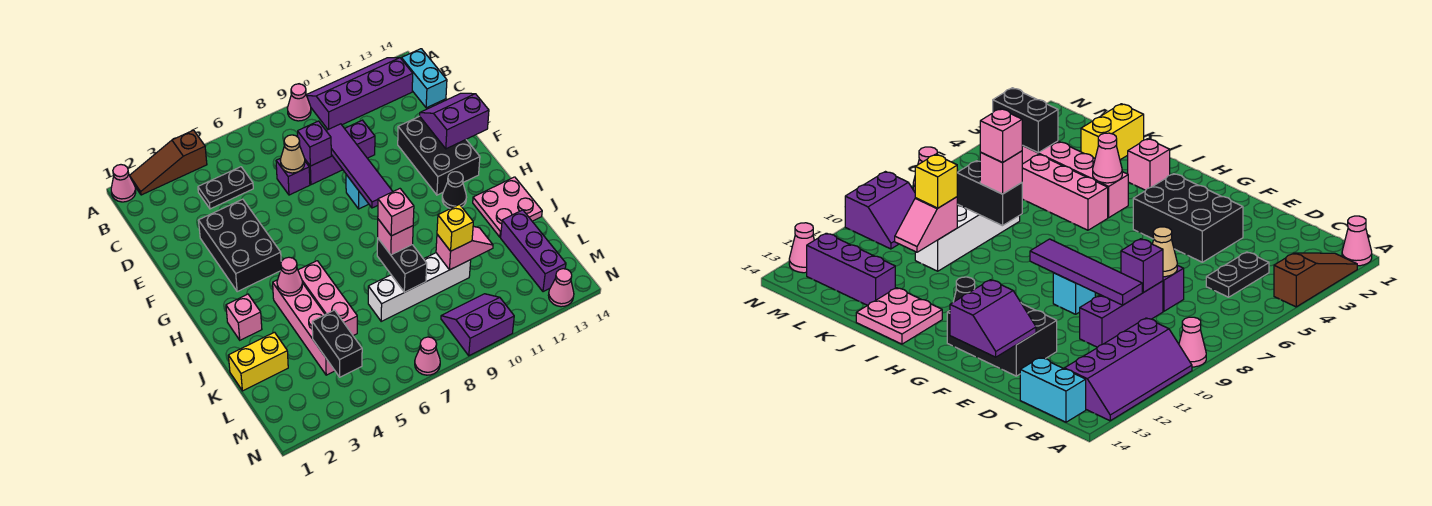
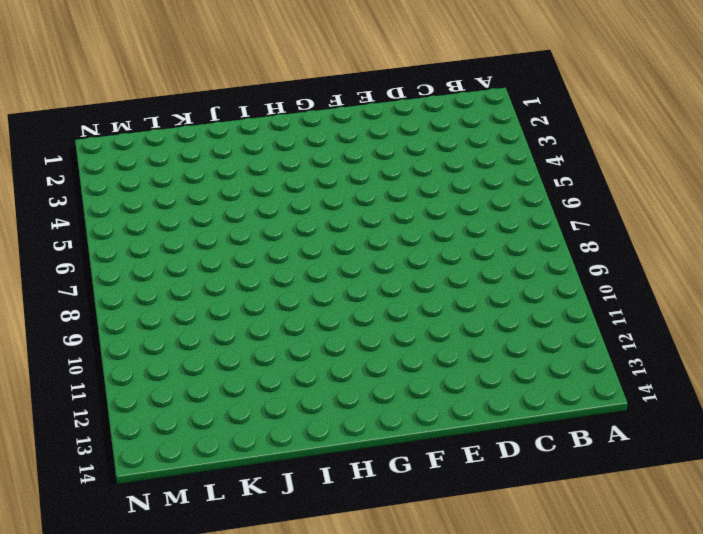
none -> pink cone A1 level 1
none -> brown slope A2:A4 level 1 top 4
none -> pink cone A9 level 1
none -> purple slope A10:B13 level 1 top B

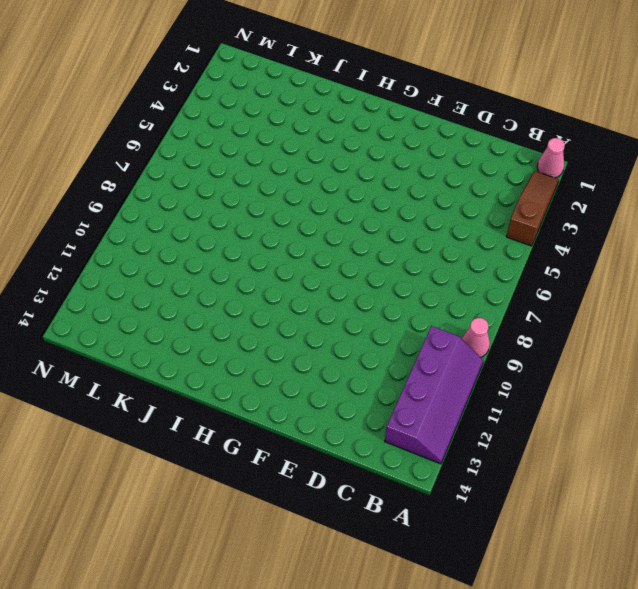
none -> cyan brick B14:C14 level 1
none -> black plate C4:C5 level 1
none -> purple brick D7 level 1
none -> purple brick D8:D10 level 1

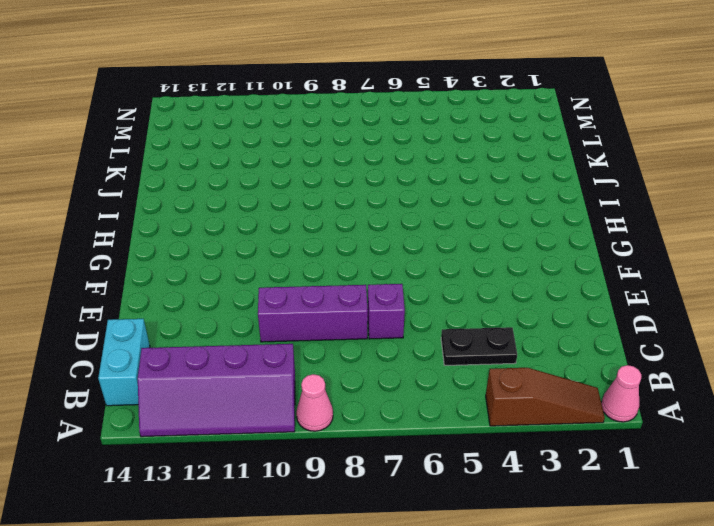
none -> black brick E3:G4 level 1
none -> black brick E12:G13 level 1
none -> cyan brick F9 level 1
none -> black cone H12 level 1

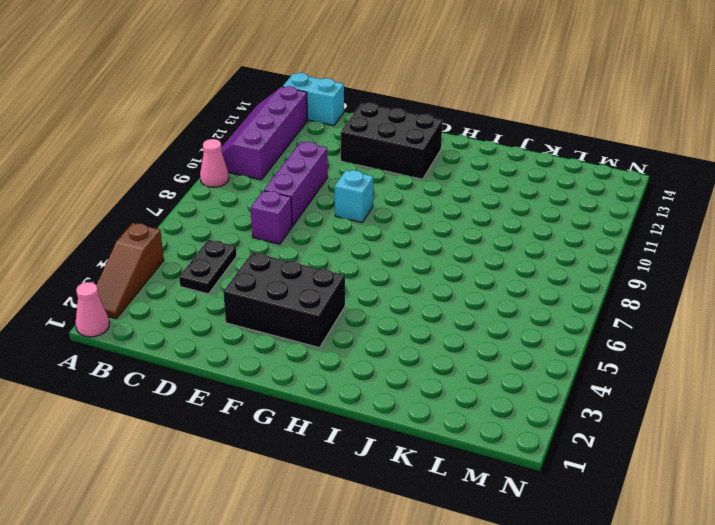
none -> black cone H12 level 1
none -> pink brick I2 level 1
none -> pink brick I4:L4 level 1
none -> pink brick I5:K5 level 1

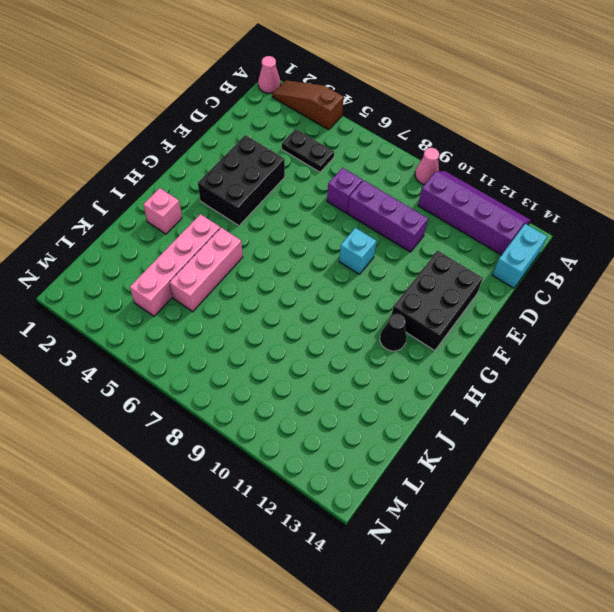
none -> pink plate I13:J14 level 1
none -> yellow brick K1:K2 level 1
none -> white brick K7:K10 level 1
none -> purple brick K13:M13 level 1

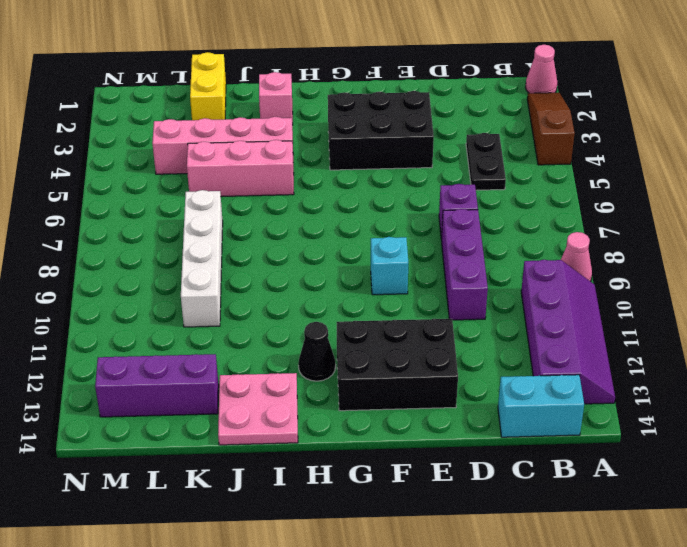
none -> purple slope M9:N10 level 1 top N
none -> pink cone N7 level 1
none -> pink cone N13 level 1
none -> tan cone D7 level 2

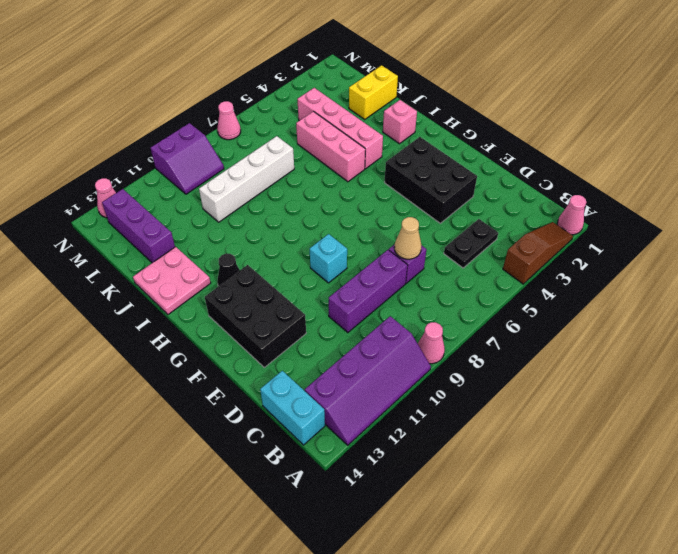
none -> purple brick D8 level 2
none -> purple tile D9:G9 level 2
none -> purple slope E13:F14 level 2 top F
none -> pink cone I4 level 2

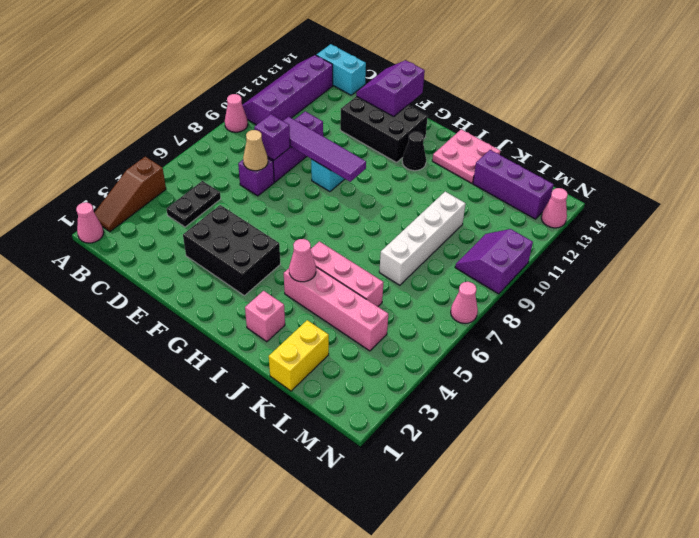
none -> black brick J8:K8 level 2
none -> pink slope K10:K11 level 2 top 10
none -> black brick L4:M4 level 2
none -> pink brick J8 level 3

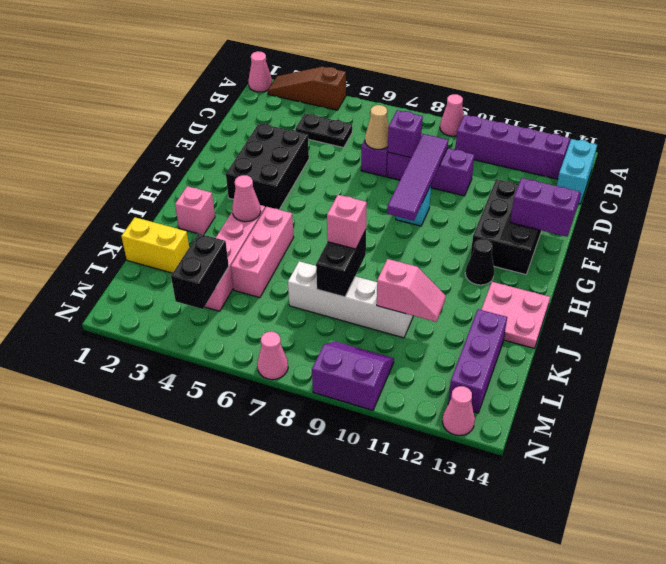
none -> yellow brick K10 level 3
none -> pink brick J8 level 4

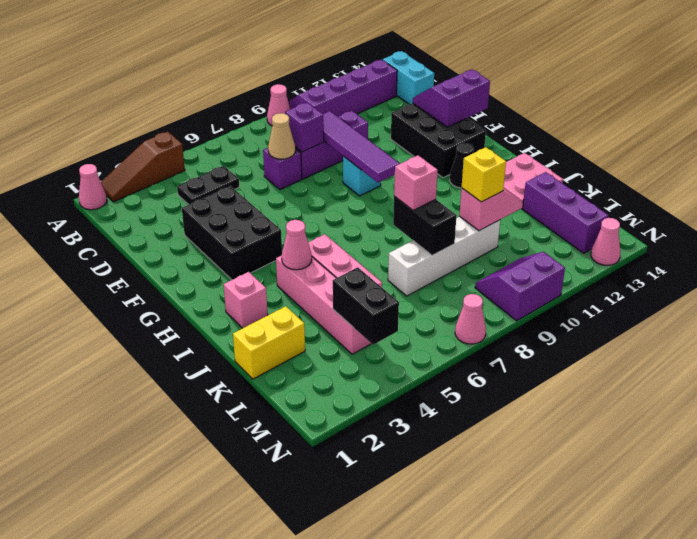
none -> pink brick J8 level 4

